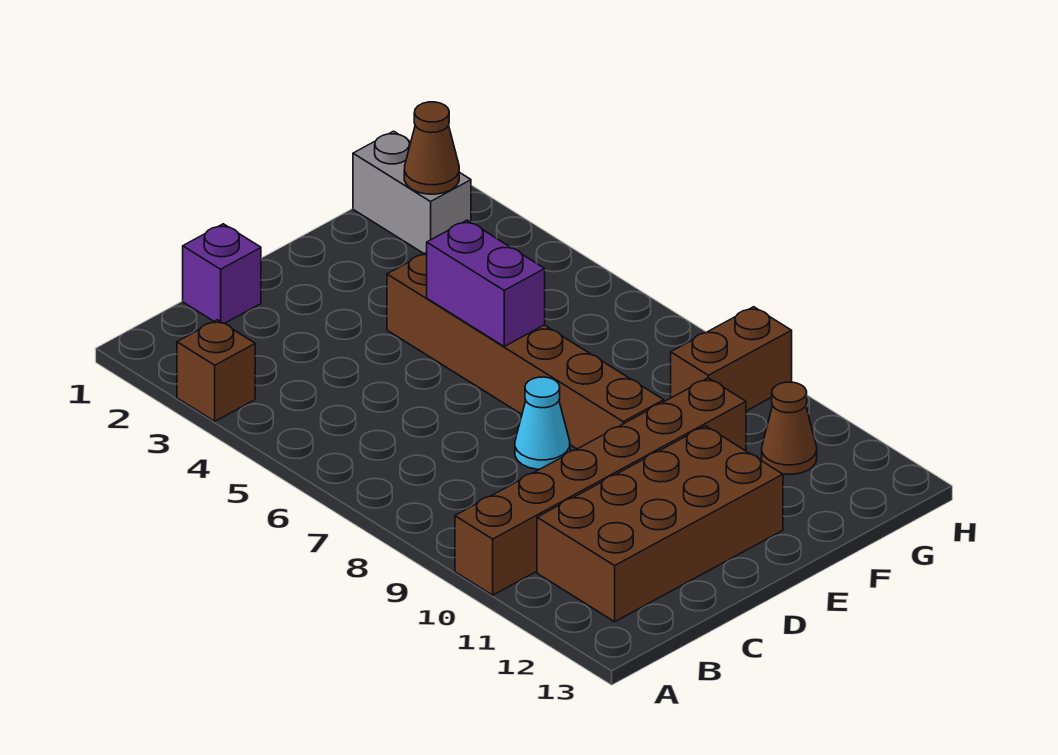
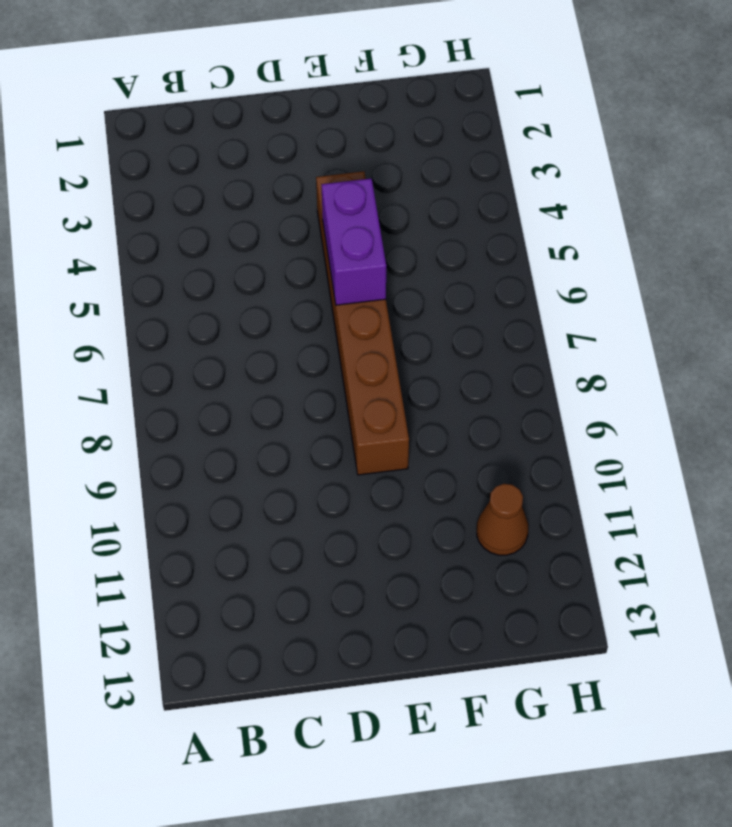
none -> brown brick A3 level 1
none -> brown brick A10:F10 level 1

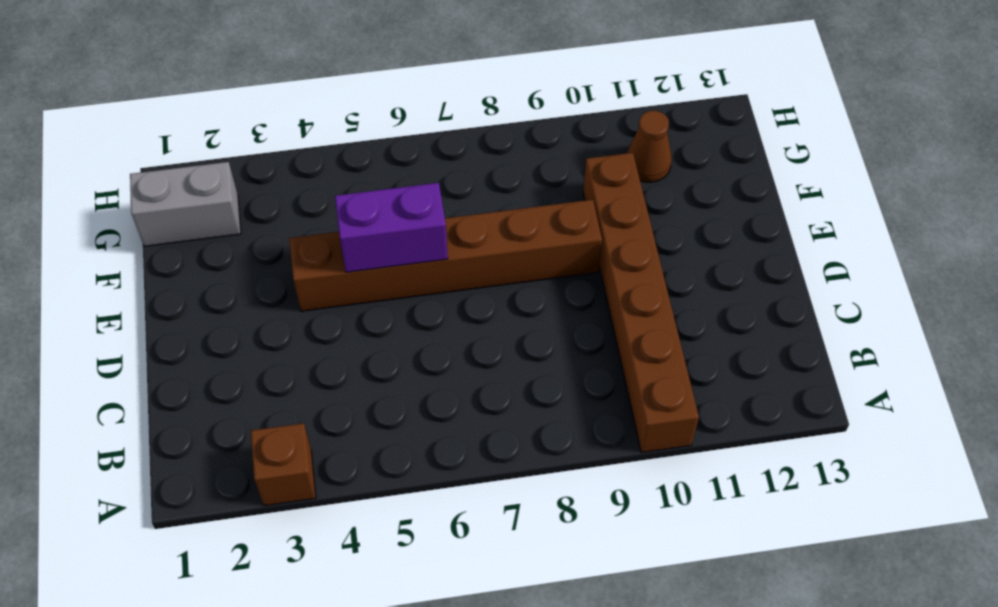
none -> brown brick B11:E12 level 1
none -> purple brick C1 level 1

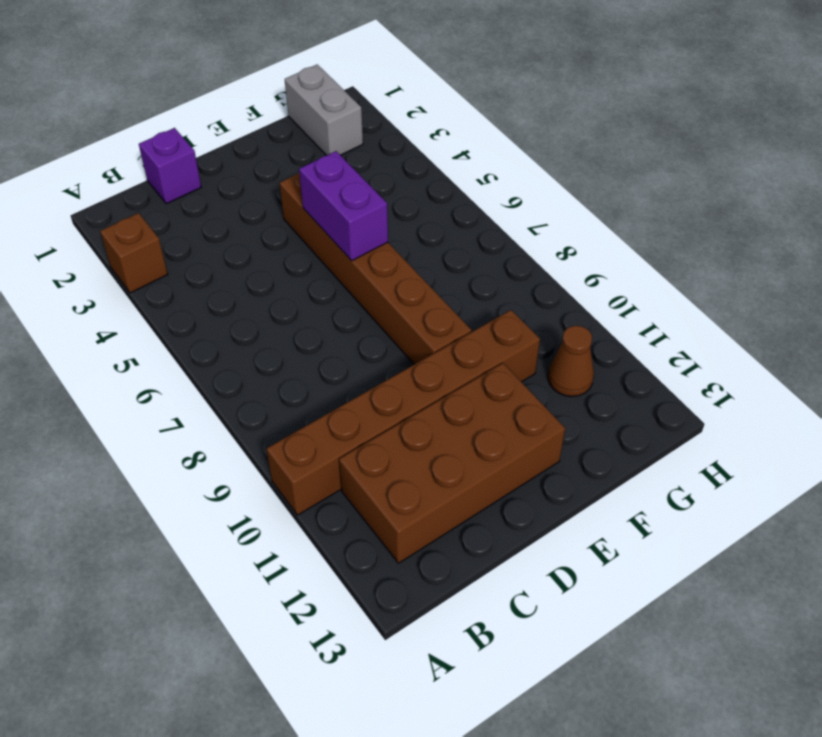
none -> cyan cone D8 level 1
none -> brown brick G9:H9 level 1

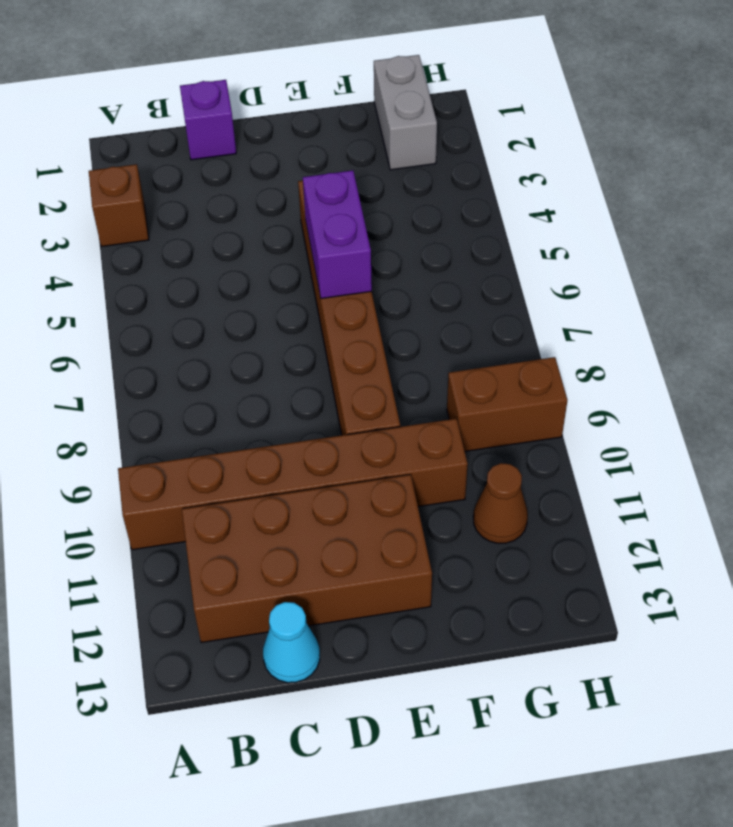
cyan cone C13 level 1 -> cyan cone D8 level 1
none -> brown cone G2 level 2

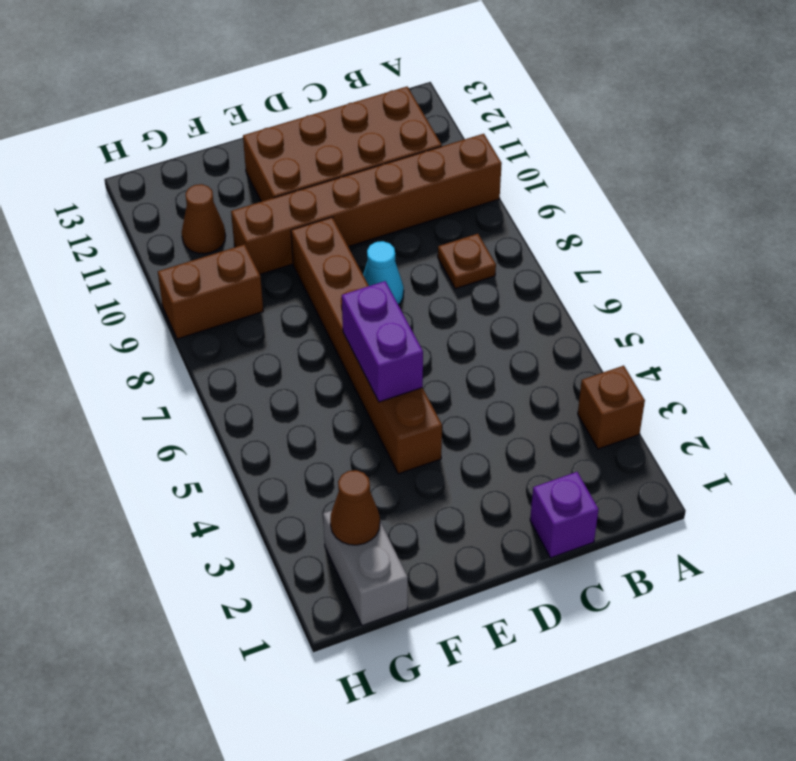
brown plate B8 level 1 -> none

